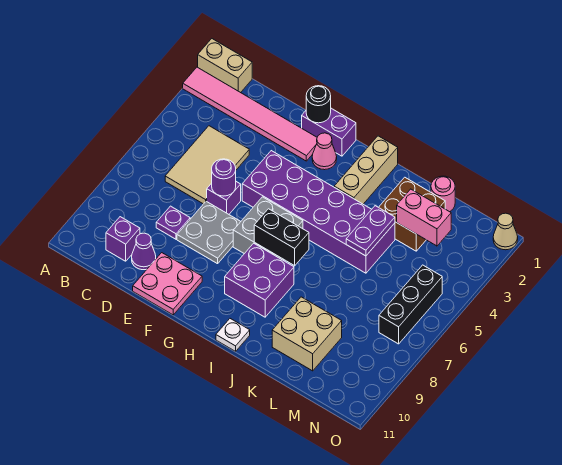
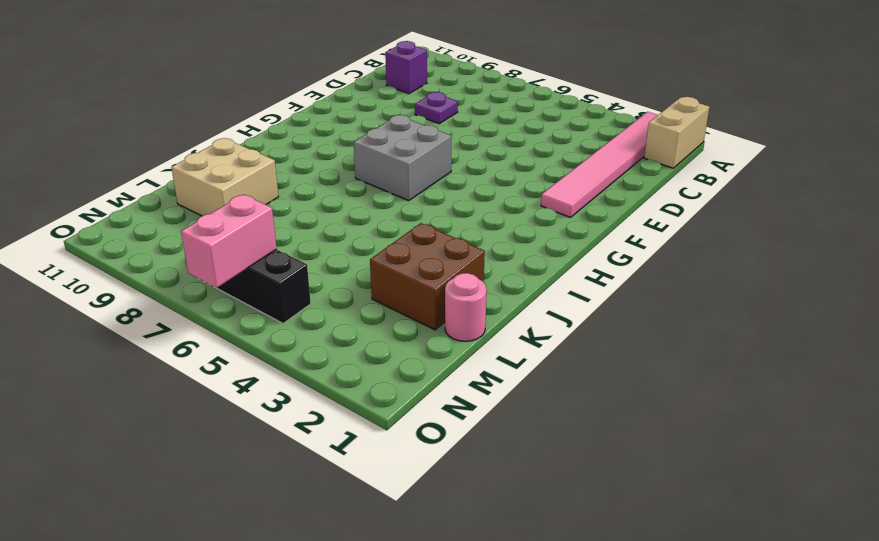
pink brick N6:O6 level 2 -> pink brick L3:M3 level 2
none -> tan tile C4:D6 level 1
none -> purple cone D10 level 1
none -> purple brick E6 level 1

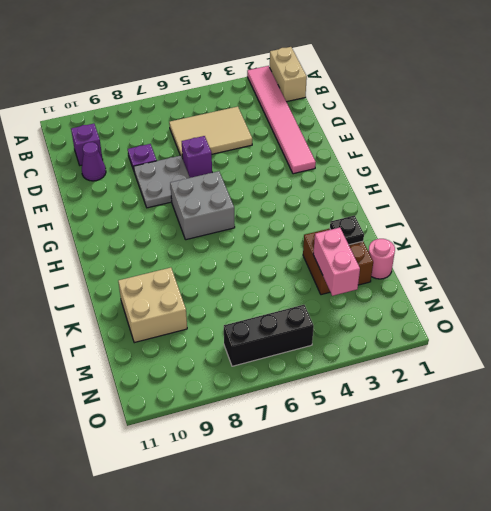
black plate K2 level 2 -> none
none -> pink plate E10:F11 level 1
none -> purple brick F1:G1 level 1
none -> purple brick F4:K5 level 1

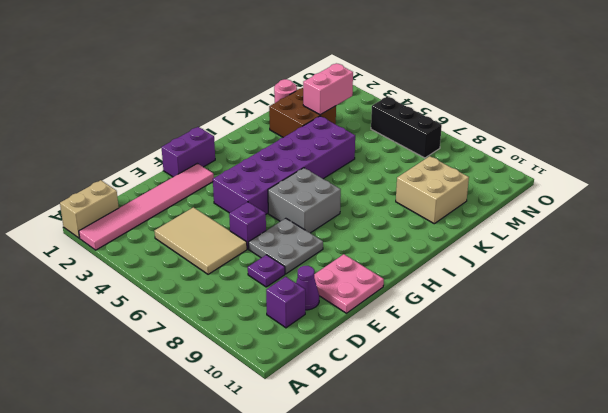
none -> pink cone G2 level 1
none -> purple brick H8:I9 level 1
none -> tan brick I1:I3 level 1

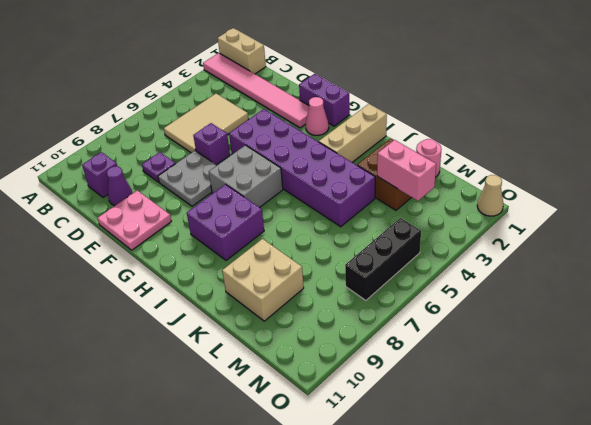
none -> white plate I11 level 1
none -> purple round brick E6 level 2
none -> black round brick F1 level 2

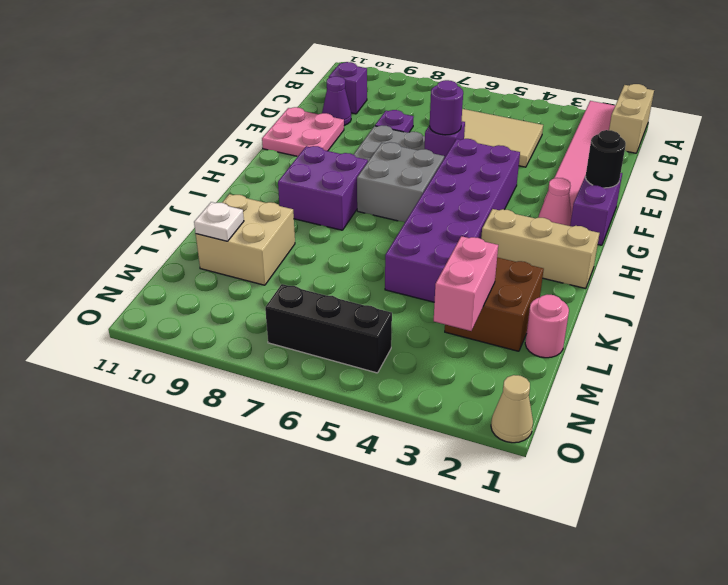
white plate L10 level 2 -> white plate I11 level 1
none -> black brick H7:I7 level 2
none -> purple plate K4:K5 level 2

